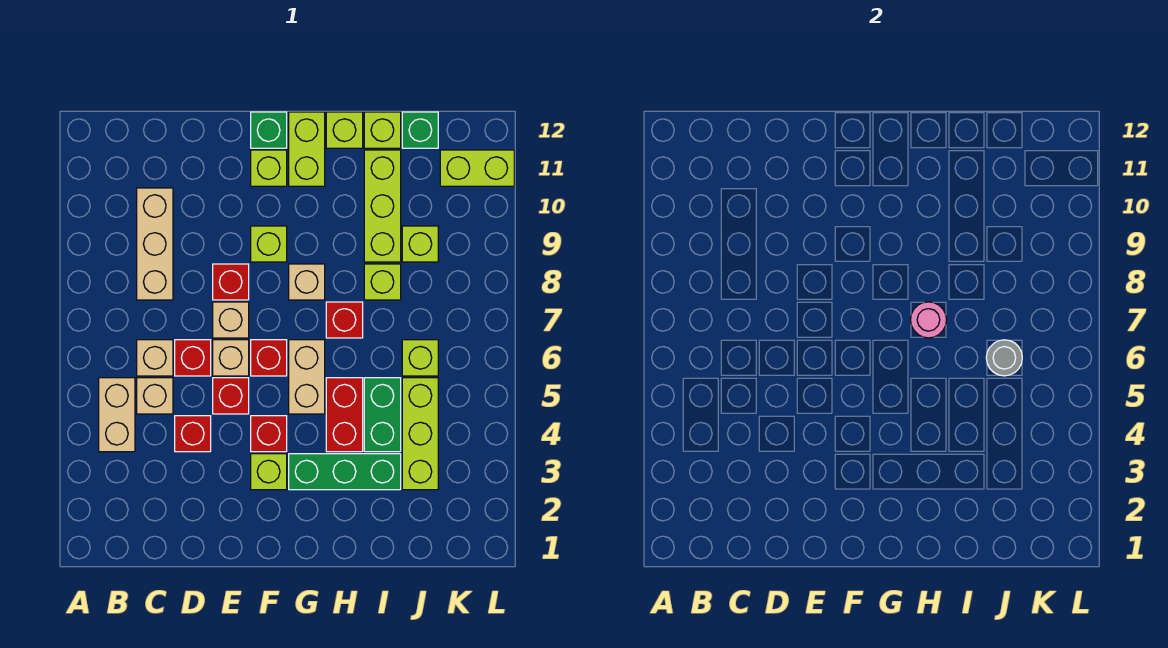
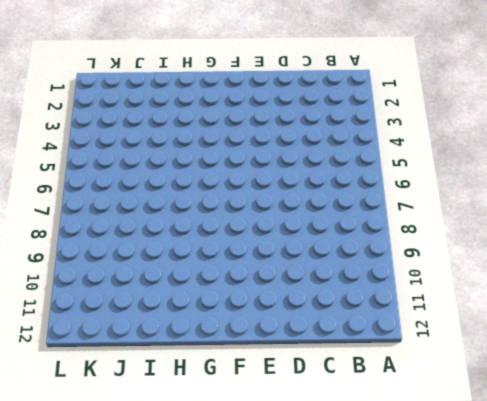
none -> tan brick B4:B5 level 1
none -> tan brick C5 level 1
none -> tan brick C6 level 1
none -> tan brick C8:C10 level 1

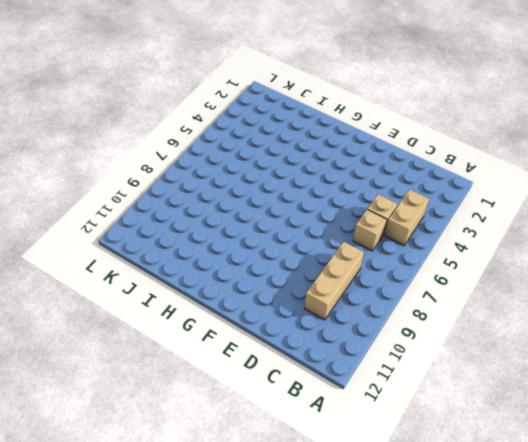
none -> red brick D4 level 1
none -> red brick D6 level 1
none -> red brick E5 level 1
none -> tan brick E6 level 1

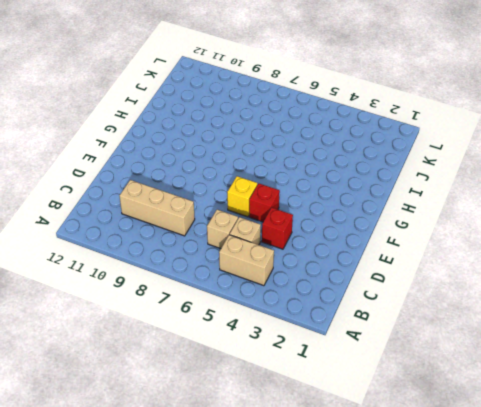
yellow brick E6 level 1 -> tan brick E6 level 1
none -> red brick D6 level 1
none -> tan brick E7 level 1
none -> red brick E8 level 1
none -> lime brick F3 level 1

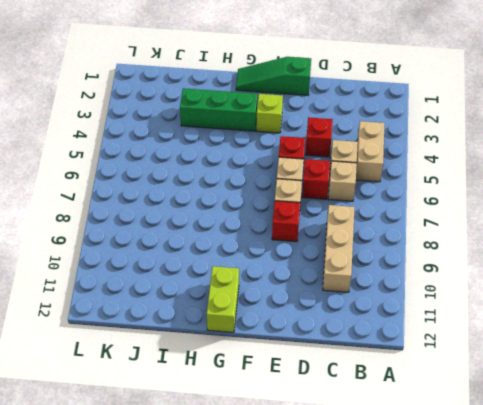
green slope E1:G1 level 1 top E -> none
none -> red brick F4 level 1
none -> red brick F6 level 1
none -> lime brick F9 level 1
none -> lime brick F11 level 1

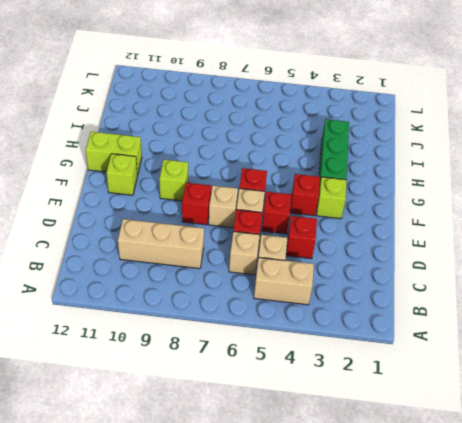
none -> green brick F12 level 1
none -> tan brick G5:G6 level 1
none -> tan brick G8 level 1
none -> red brick H4:H5 level 1

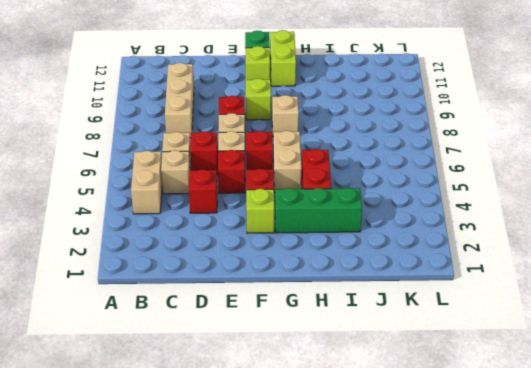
none -> red brick H7 level 1
none -> lime brick H12 level 1
none -> green brick I4:I5 level 1
none -> lime brick I8 level 1

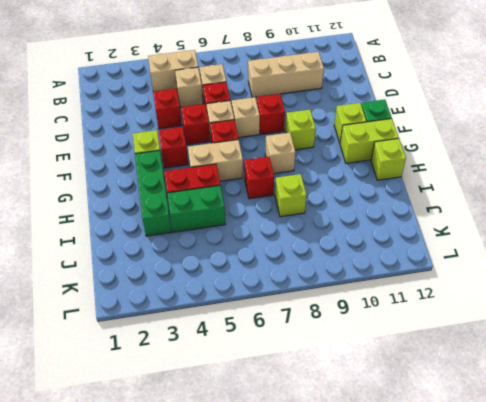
none -> lime brick I9:I11 level 1
none -> lime brick I12 level 1
none -> lime brick J3:J5 level 1
none -> lime brick J6 level 1

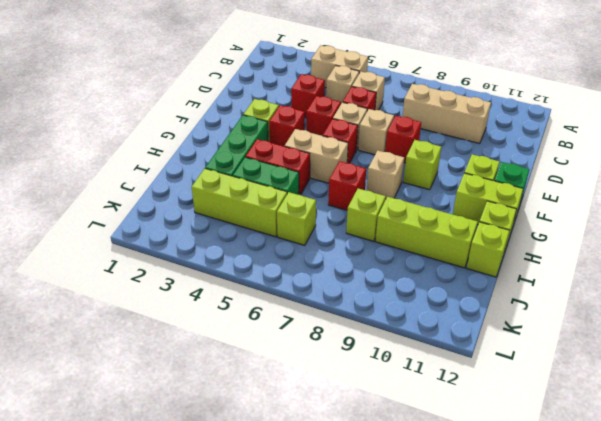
none -> lime brick J9 level 1
none -> green brick J12 level 1
none -> lime brick K11:L11 level 1
none -> pink round brick H7 level 2

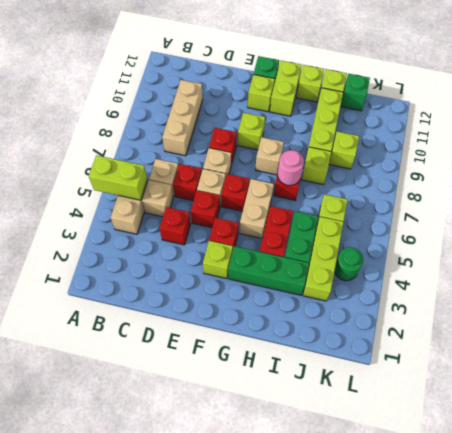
lime brick A5:B5 level 2 -> lime brick K11:L11 level 1
green round brick K4 level 1 -> none
none -> grey round brick J6 level 2

